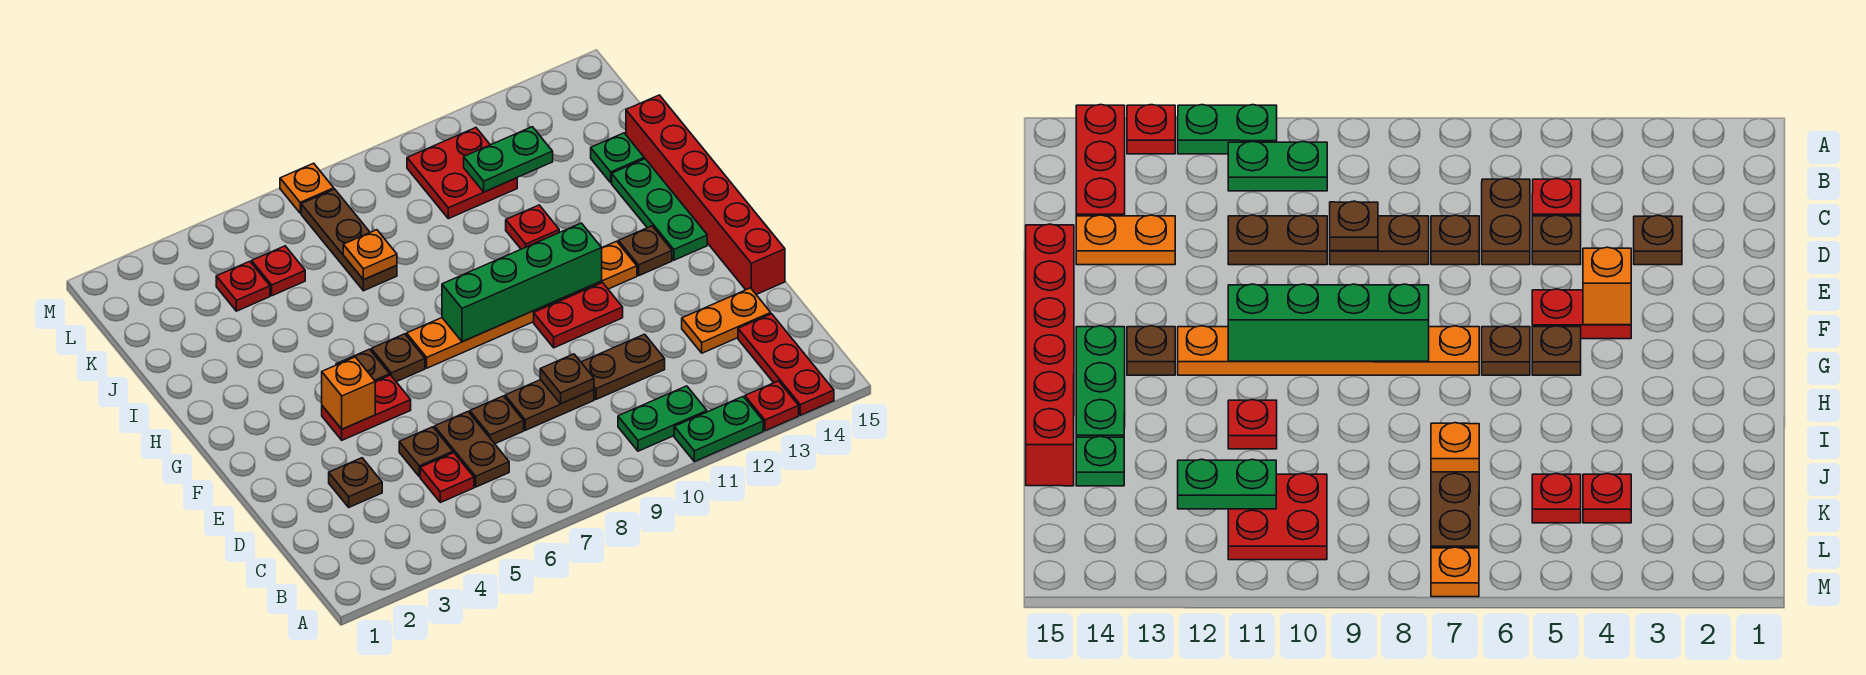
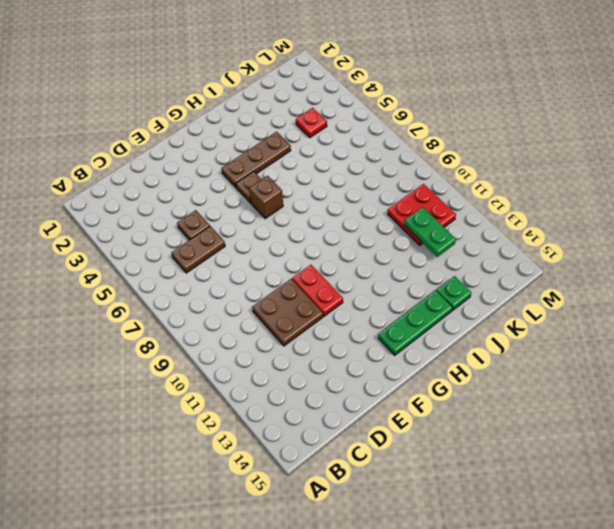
brown plate D10:E11 level 1 -> brown plate D10:D11 level 1
brown plate G4:I4 level 1 -> brown plate J7:L7 level 1
brown brick G6 level 1 -> brown plate G6 level 1
none -> green plate A11:A12 level 1
none -> red plate A13 level 1
none -> red plate A14:C14 level 1
none -> green plate B10:B11 level 1

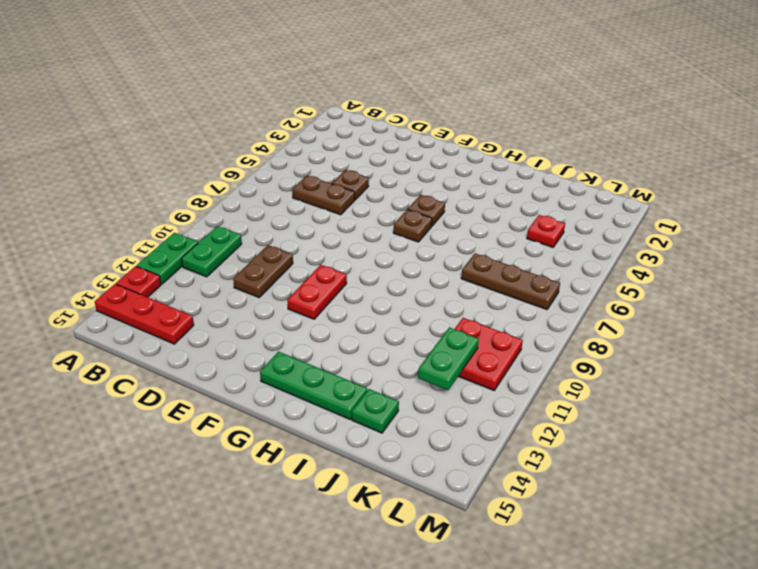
none -> red plate C5 level 1
none -> brown plate D3 level 1
none -> brown plate D7 level 1
none -> brown plate D8:D9 level 1

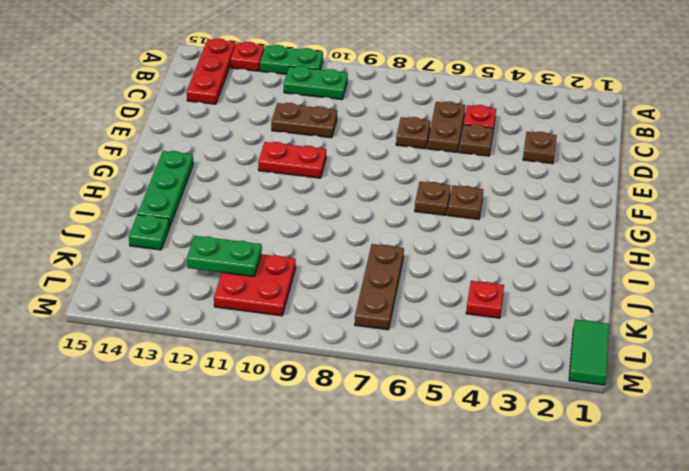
green tile L1:M1 level 1 -> none
none -> brown plate D8:D9 level 1
none -> orange plate D13:D14 level 1
none -> red brick E15:J15 level 1
none -> red plate F4:F5 level 1

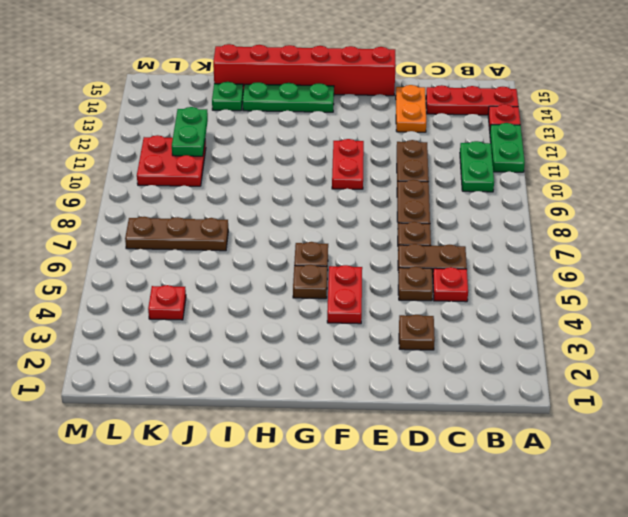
none -> orange plate G7:G12 level 1
none -> brown plate G13 level 1
none -> red plate I11 level 1
none -> red plate K5 level 1

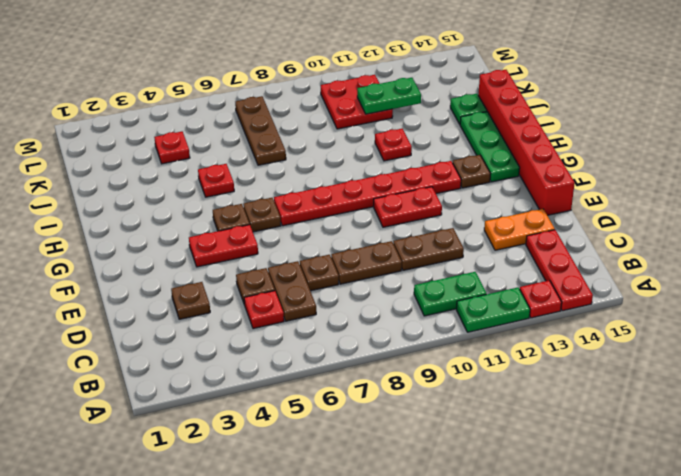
red plate G7:G12 level 1 -> orange plate G7:G12 level 1
red plate I5 level 1 -> red plate K5 level 1
none -> orange plate M7 level 1
none -> brown plate D9 level 2
none -> orange brick F4 level 2
none -> green brick G8:G11 level 2

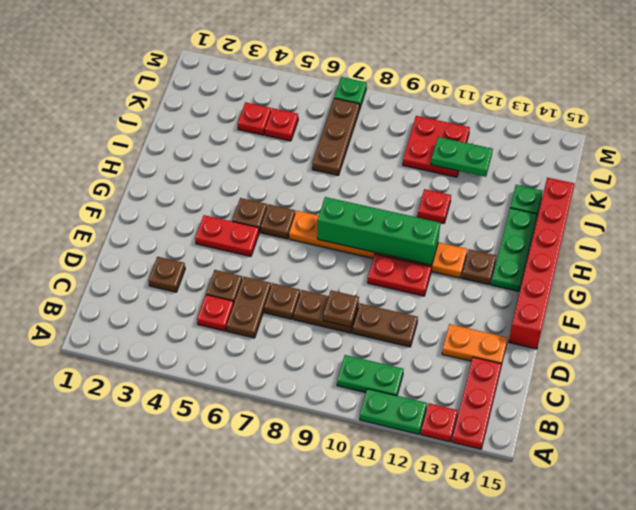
green plate M7 level 1 -> orange plate M7 level 1
none -> orange brick F4 level 2
none -> orange plate J7 level 2

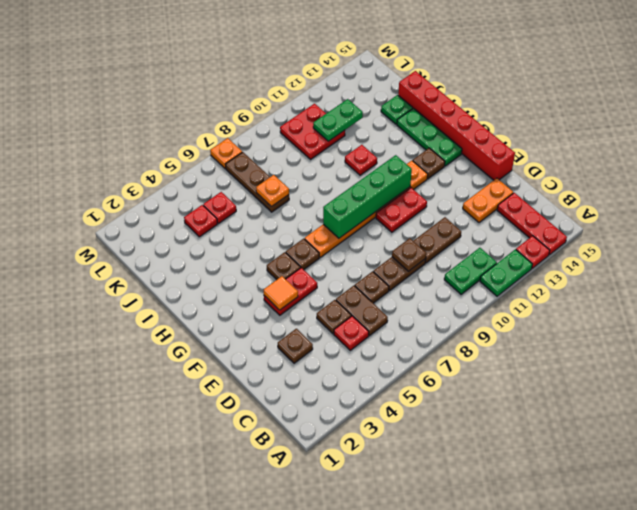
orange tile F4 level 2 -> orange brick F4 level 2

